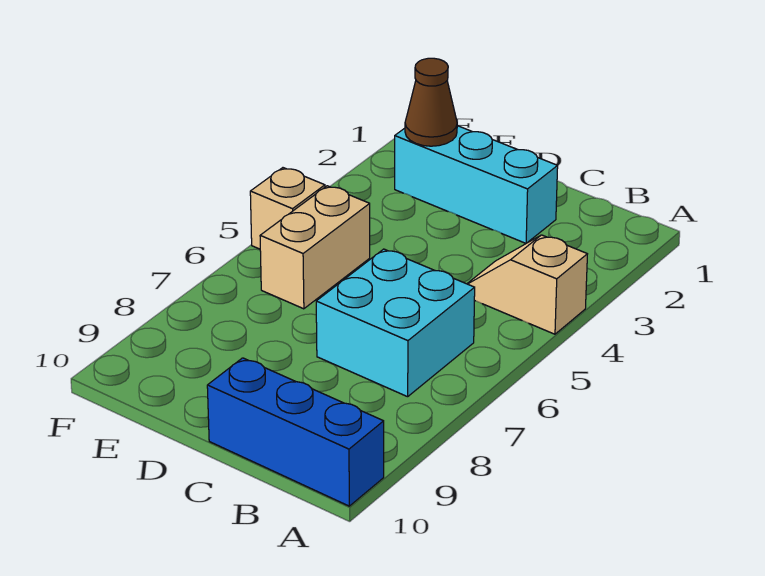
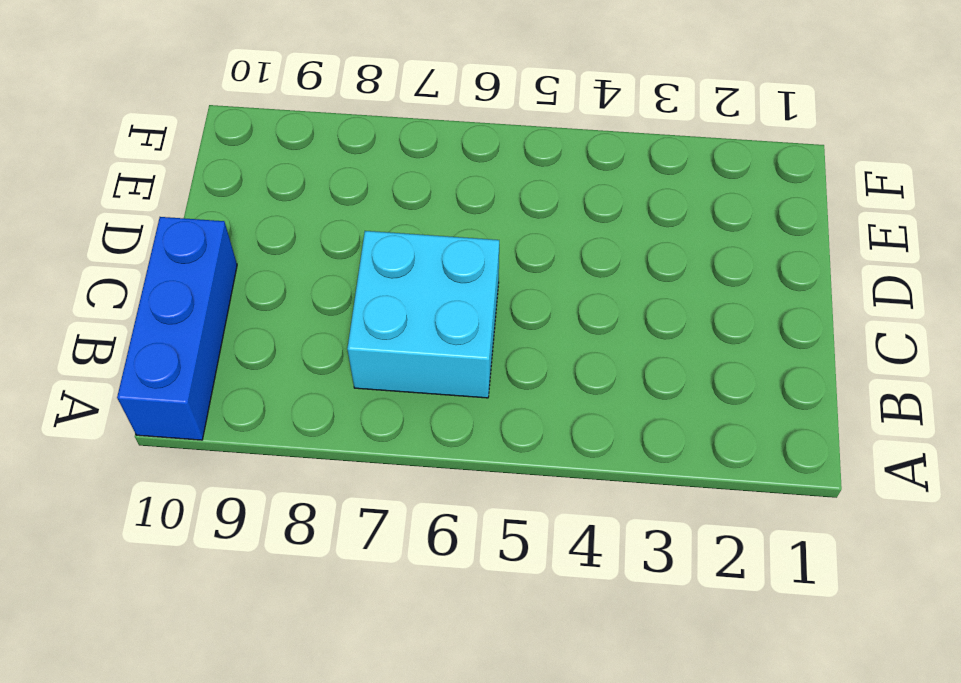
none -> tan slope A4:B4 level 1 top A
none -> cyan brick C2:E2 level 1

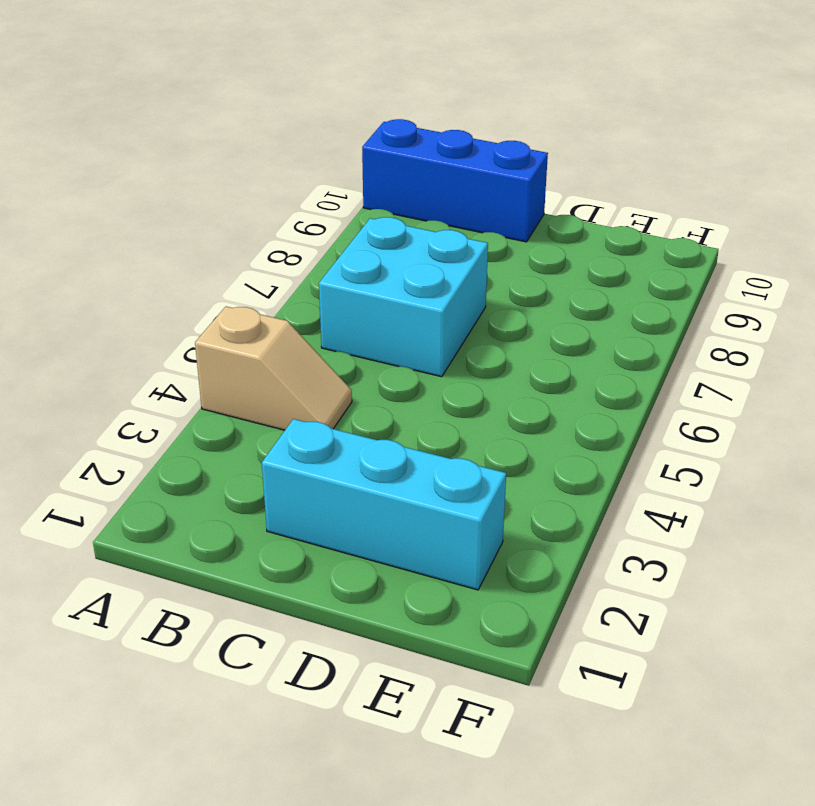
none -> tan brick E5:E6 level 1
none -> tan brick F5 level 1

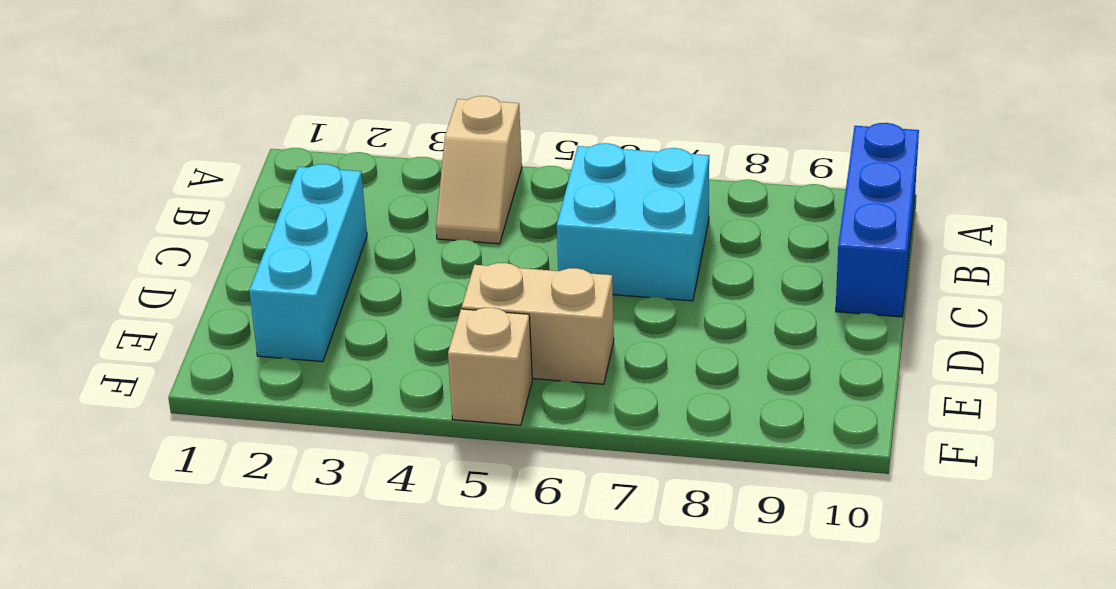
none -> brown cone E2 level 2

